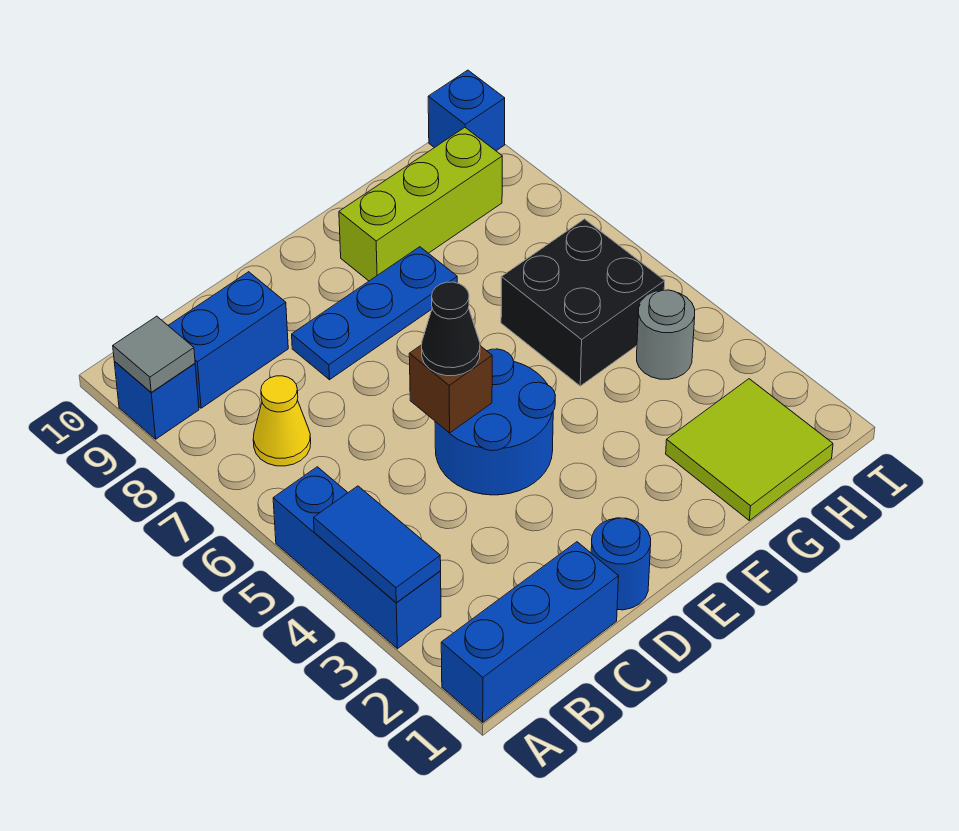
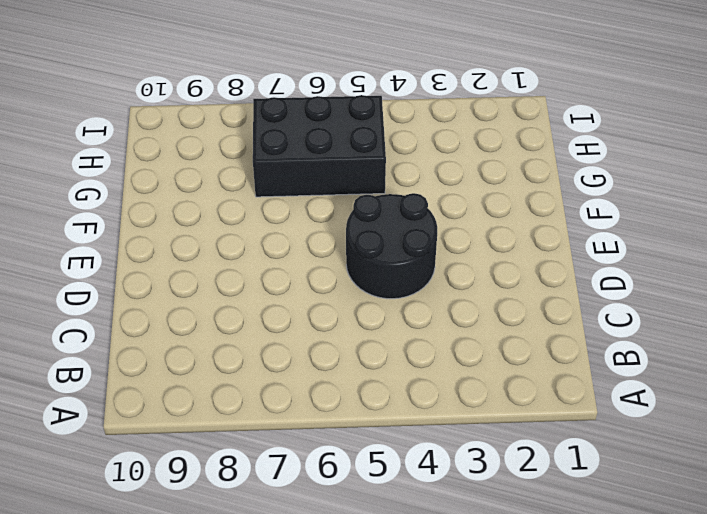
black round brick D4:E5 level 1 -> blue round brick D4:E5 level 1
black brick G5:H7 level 1 -> black brick G5:H6 level 1
none -> blue brick A1:C1 level 1
none -> blue brick A3:A5 level 1
none -> blue brick A9 level 1

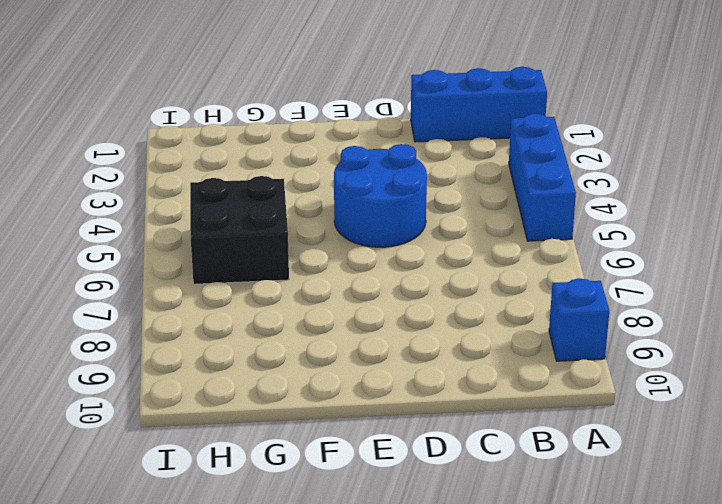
none -> yellow cone B7 level 1
none -> blue brick B9:C9 level 1
none -> blue round brick D1 level 1

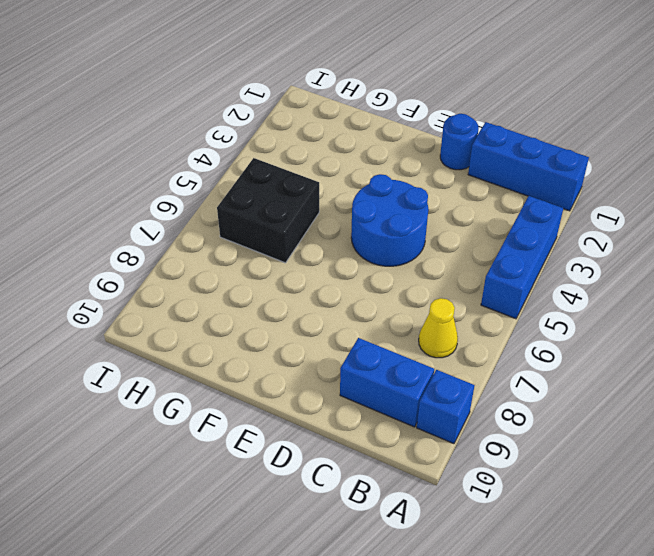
none -> blue plate D8:F8 level 1
none -> lime brick F9:H9 level 1
none -> lime tile G1:H2 level 1

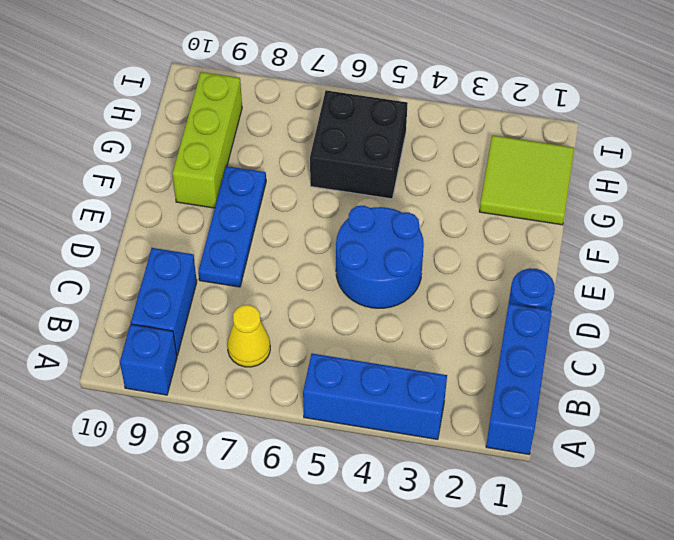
none -> grey round brick H4 level 1
none -> blue brick I10 level 1
none -> blue tile A3:A4 level 2

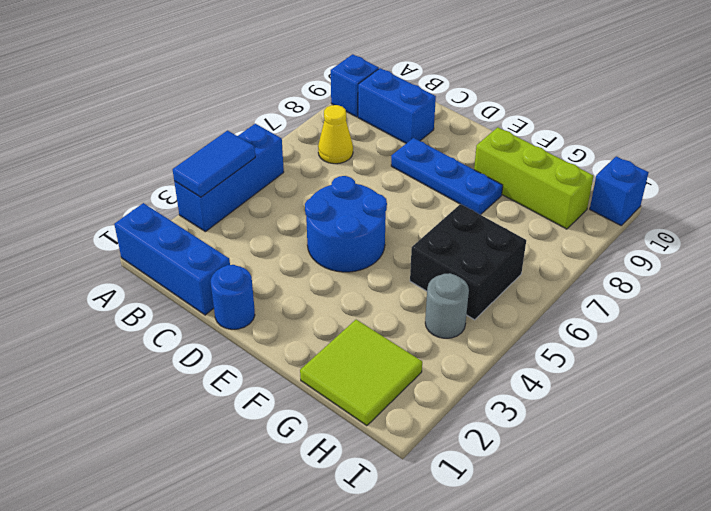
none -> grey tile A9 level 2
none -> brown brick D5 level 2
none -> black cone D5 level 3

